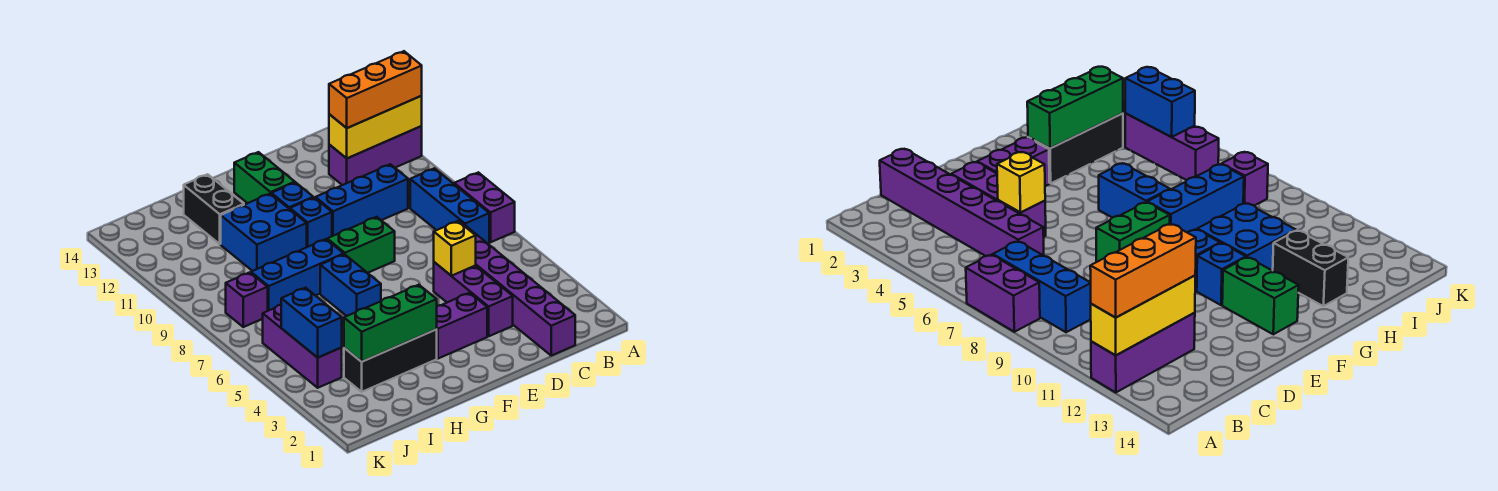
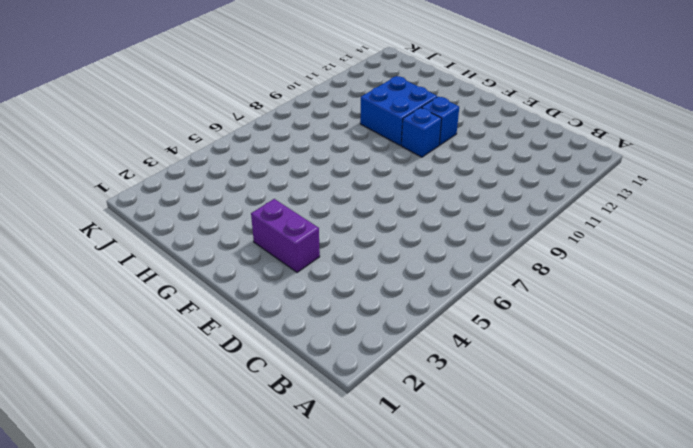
none -> purple brick A7:A8 level 1
none -> purple brick A12:C12 level 1
none -> blue brick B7:B9 level 1

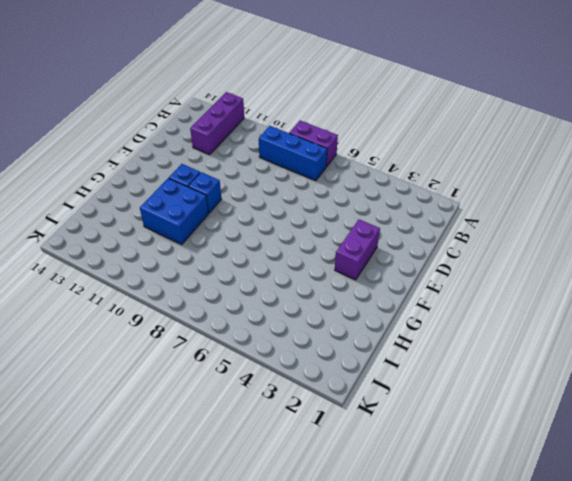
none -> purple brick C1:C6 level 1
none -> blue brick C10:E10 level 1
none -> purple brick D3:D5 level 1

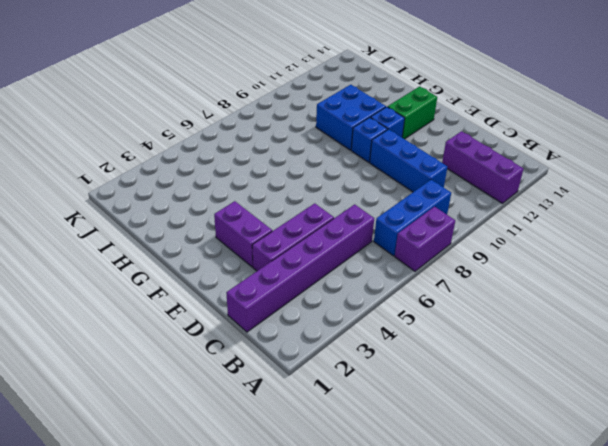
none -> green brick E8:F8 level 1
none -> black brick G3:I3 level 1
none -> blue brick G6:G7 level 1

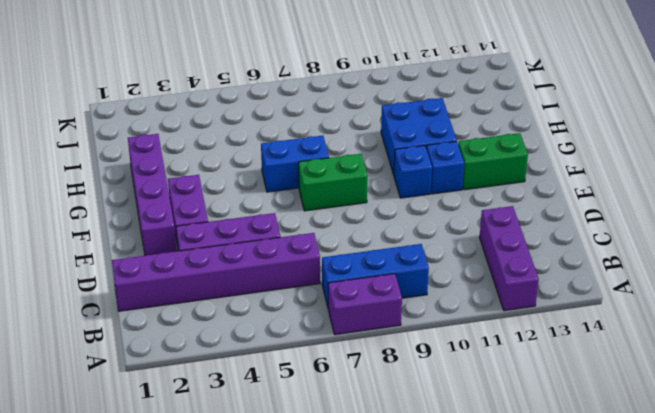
purple brick E2:H2 level 1 -> none
green brick F7:F8 level 1 -> green brick E8:F8 level 1
none -> blue brick C10:E10 level 1
none -> black brick G3:I3 level 1
none -> blue brick G8:I8 level 1

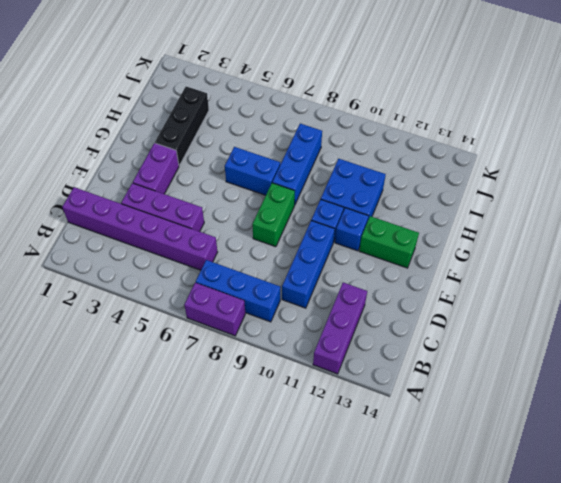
none -> black brick H12:H13 level 1
none -> purple brick J4:J6 level 1
none -> purple brick J8 level 1

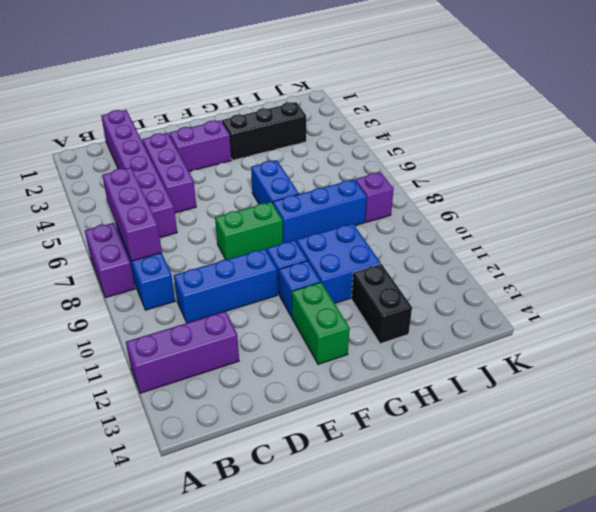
purple brick B6:B8 level 2 -> purple brick J4:J6 level 1
none -> yellow brick A12:C12 level 2
none -> yellow brick D5 level 2
none -> green brick G3:I3 level 2

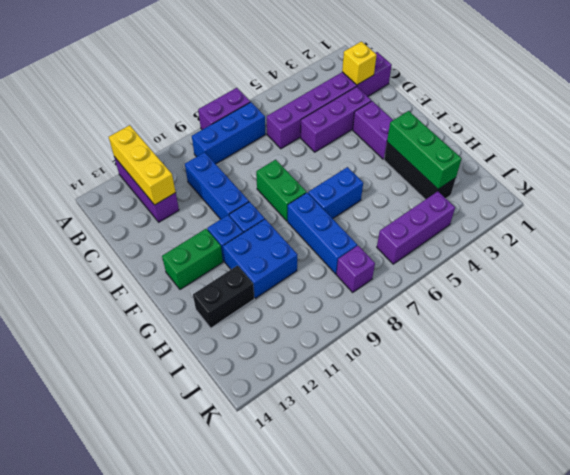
yellow brick C2 level 2 -> yellow brick D5 level 2
none -> blue brick J4:J5 level 2
none -> orange brick A12:C12 level 3

